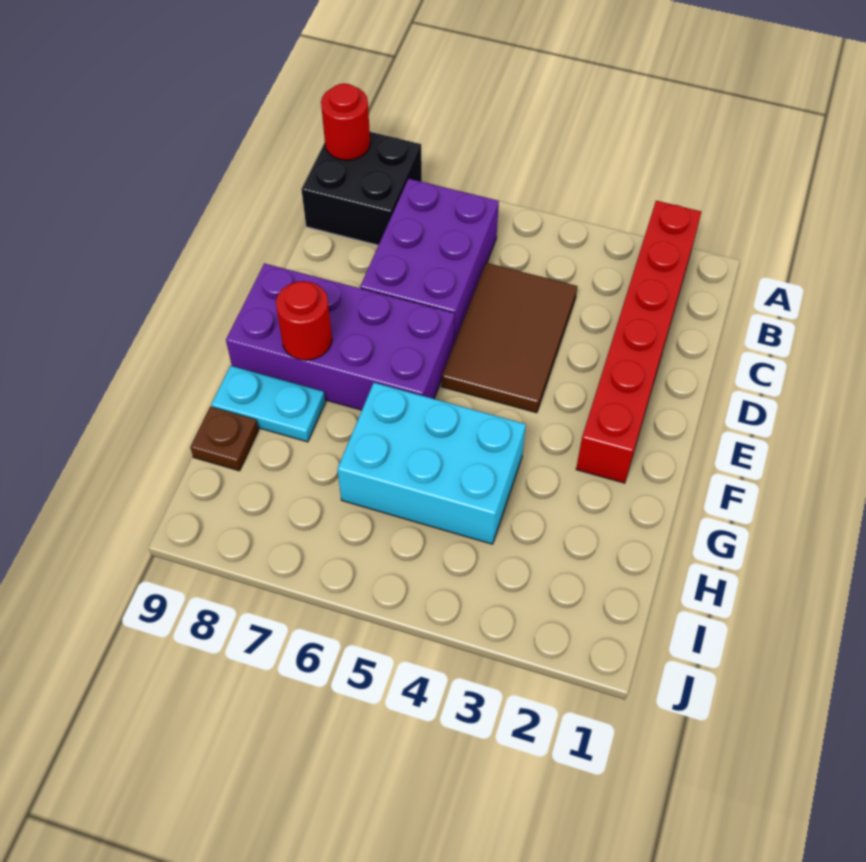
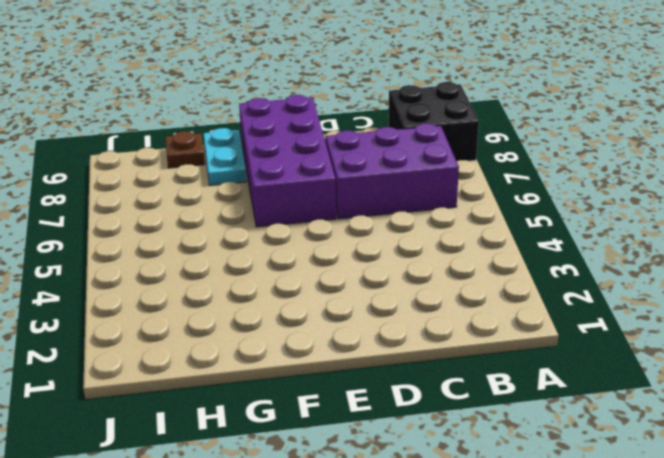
none -> red brick A2:F2 level 1
none -> brown tile C4:E5 level 1

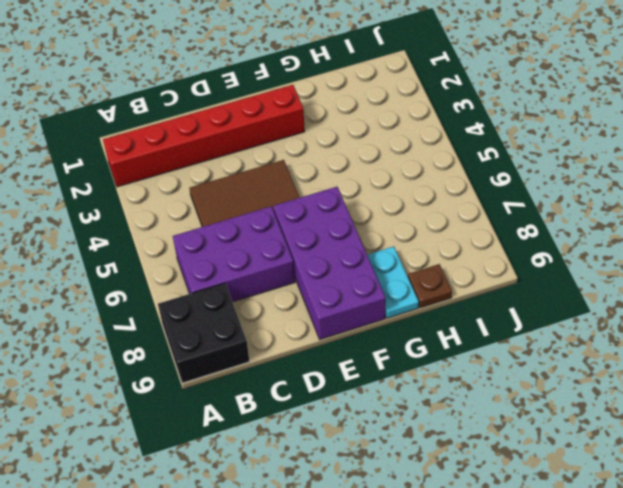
none -> cyan brick G4:H6 level 1
none -> red round brick A9 level 2

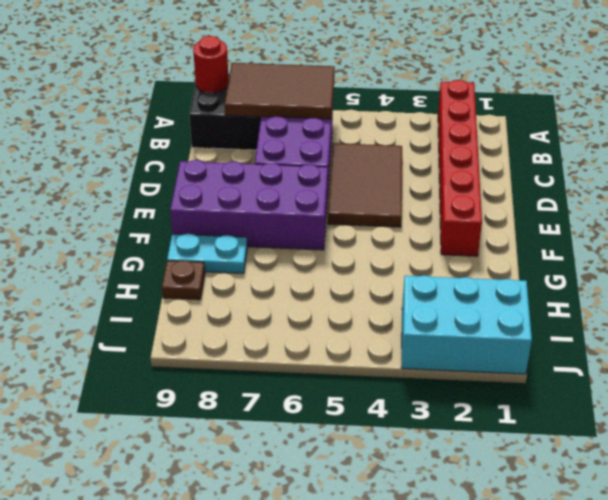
brown tile A6:B8 level 2 -> none
cyan brick I1:J3 level 1 -> cyan brick G4:H6 level 1
none -> red round brick F8 level 2

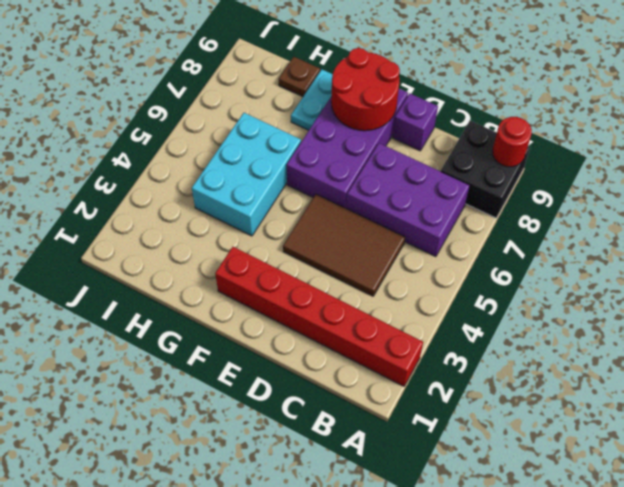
purple brick D9 level 1 -> none
red round brick E8:F9 level 2 -> red round brick F8 level 2

